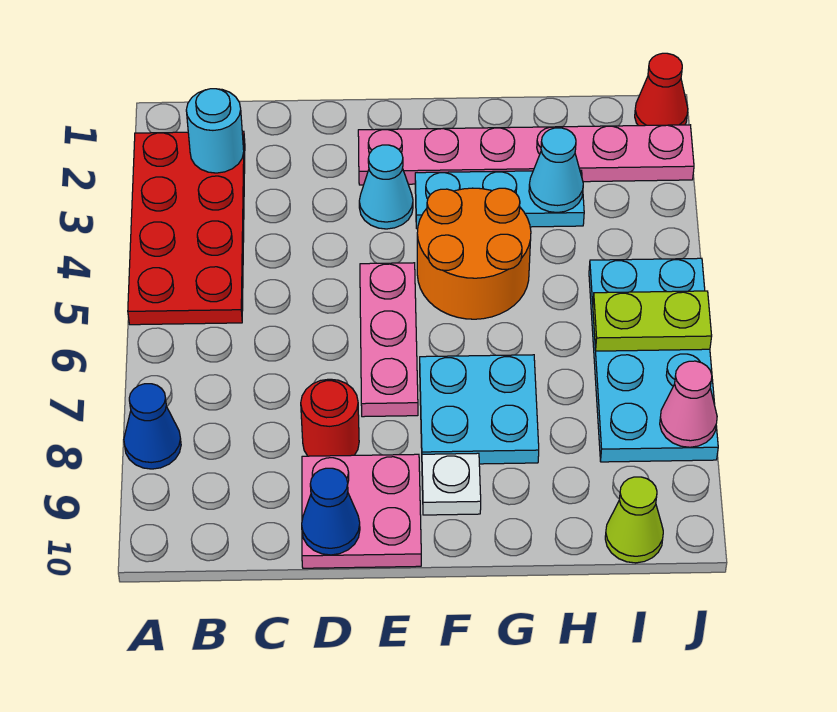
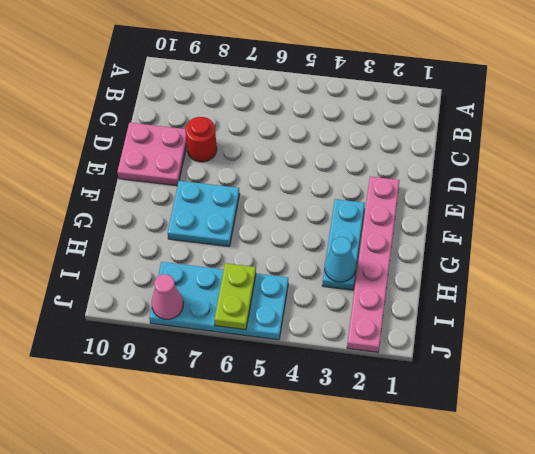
none -> red plate A2:B5 level 1
none -> blue cone A8 level 1
none -> cyan cone E3 level 1

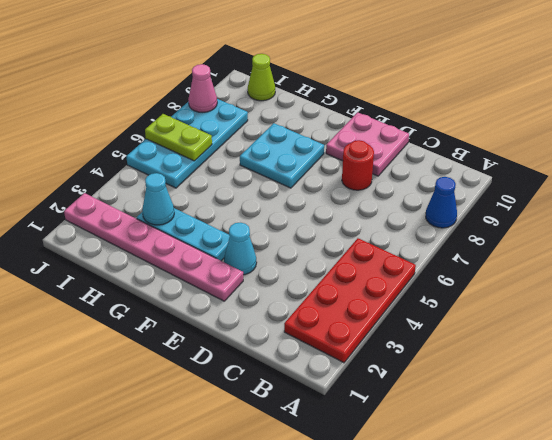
none -> pink plate E5:E7 level 1
none -> orange round brick F4:G5 level 1
none -> white plate F9 level 1

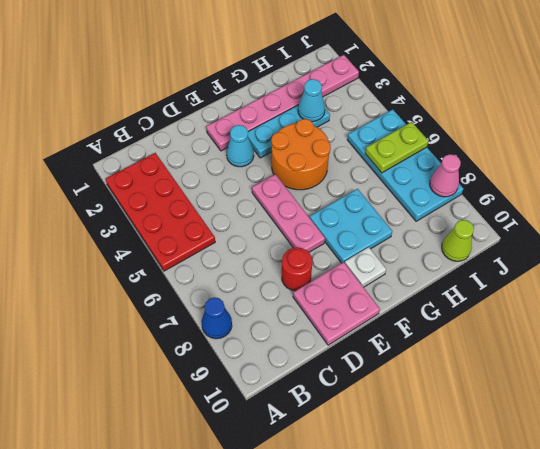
none -> red cone J1 level 1
none -> cyan round brick B2 level 2
none -> blue cone D10 level 2

